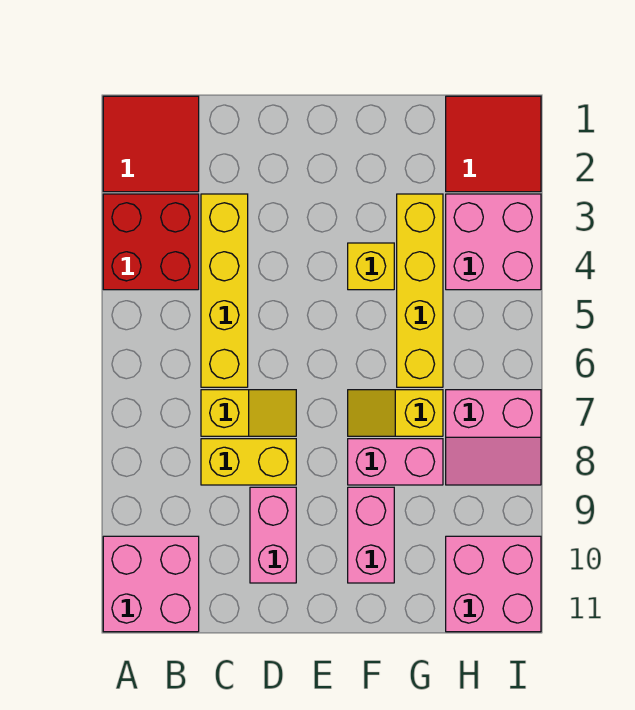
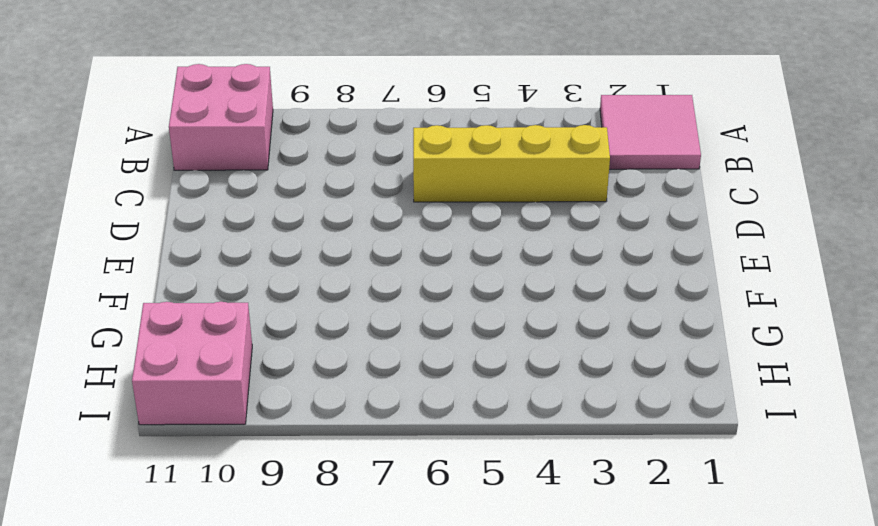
pink tile A1:B2 level 1 -> red tile A1:B2 level 1
none -> red brick A3:B4 level 1
none -> yellow slope C7:D7 level 1 top C
none -> yellow brick C8:D8 level 1

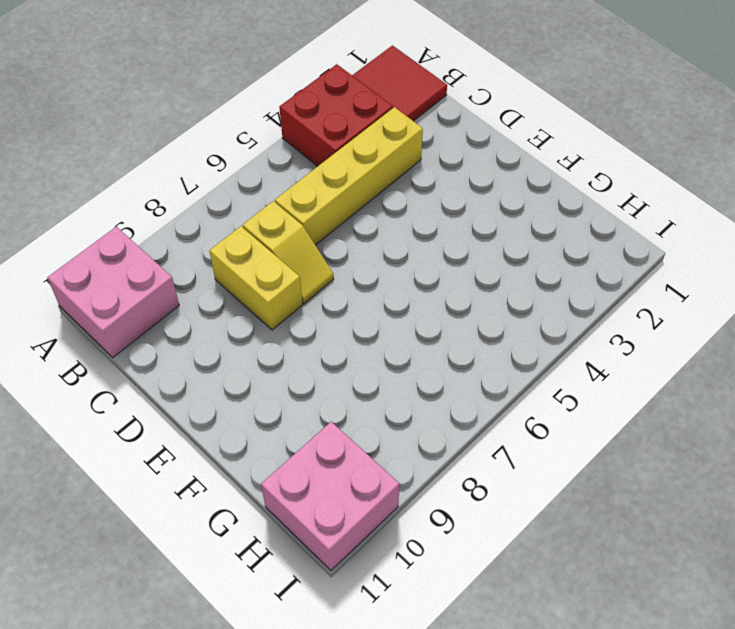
none -> pink brick D9:D10 level 1
none -> yellow brick F4 level 1
none -> yellow slope F7:G7 level 1 top G

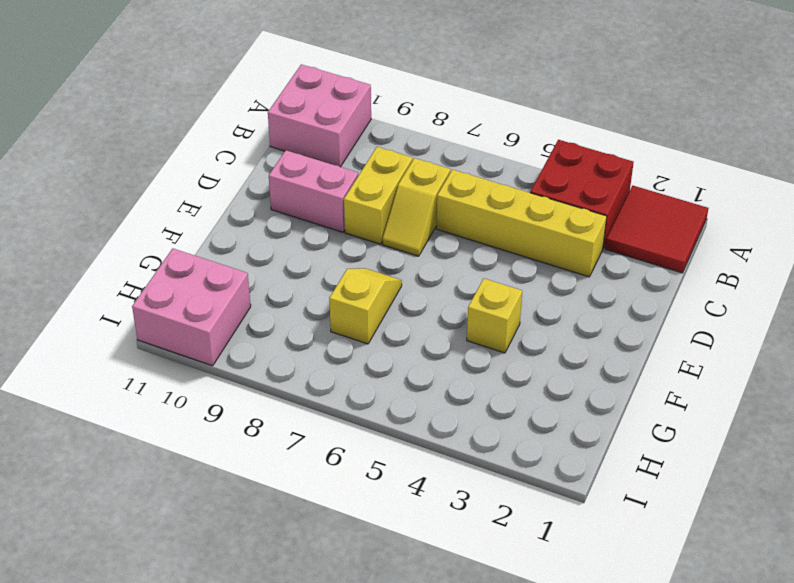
none -> pink brick F8:G8 level 1
none -> pink brick F9:F10 level 1
none -> yellow brick G3:G6 level 1

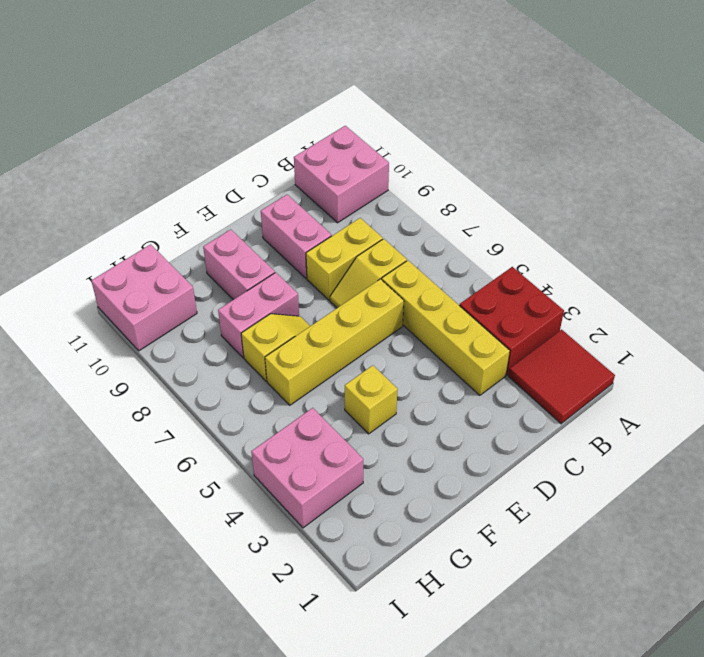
yellow brick D6:G6 level 1 -> yellow brick G3:G6 level 1
none -> red tile H1:I2 level 1
none -> pink slope H7:I8 level 1 top 7

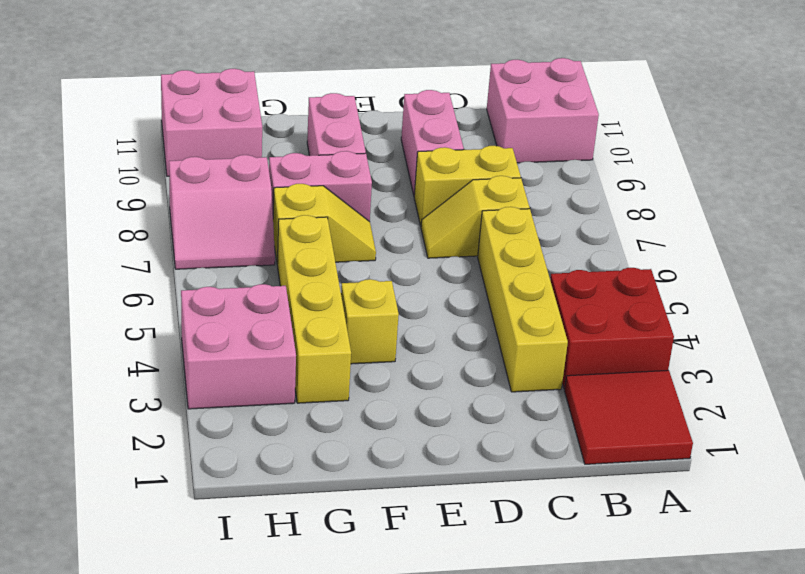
pink slope H7:I8 level 1 top 8 -> pink slope H7:I8 level 1 top 7
none -> red tile H1:I2 level 1

